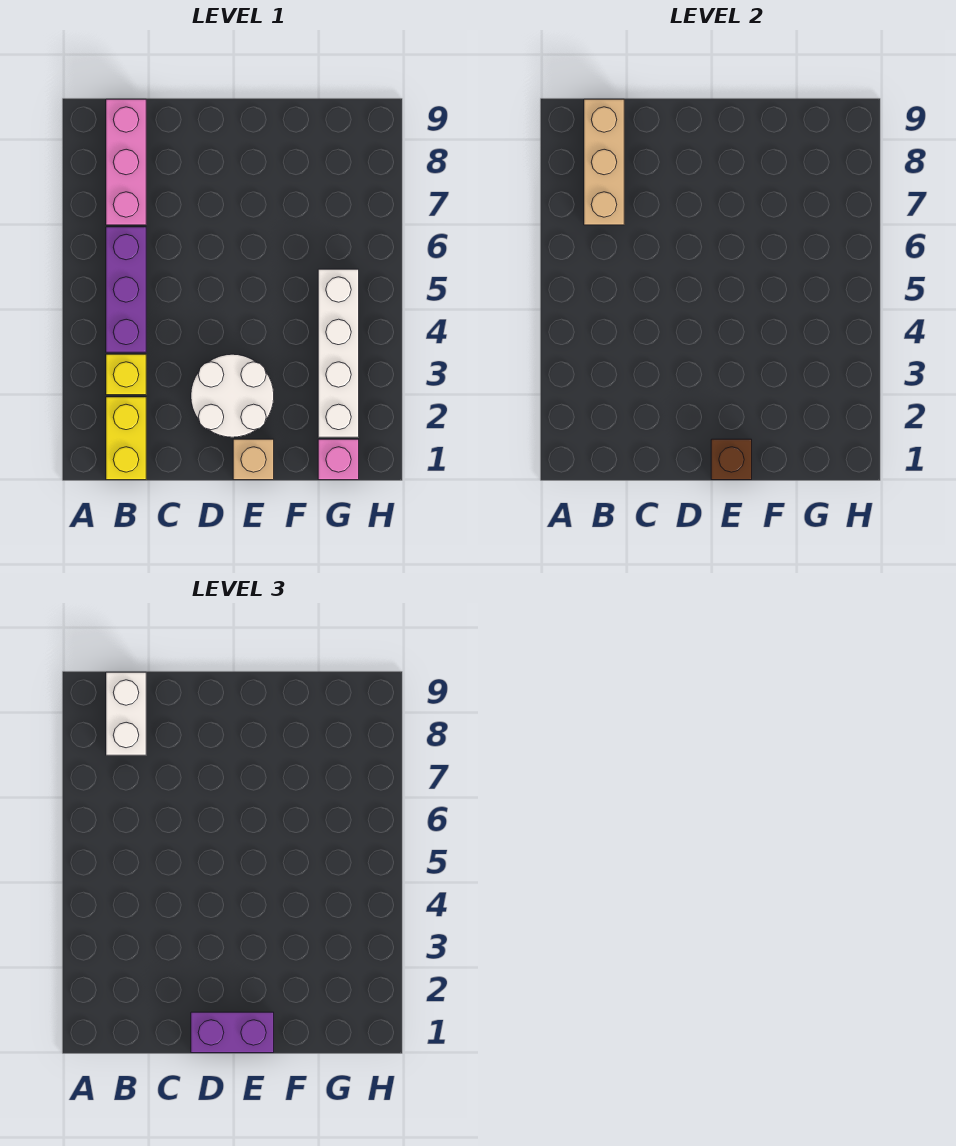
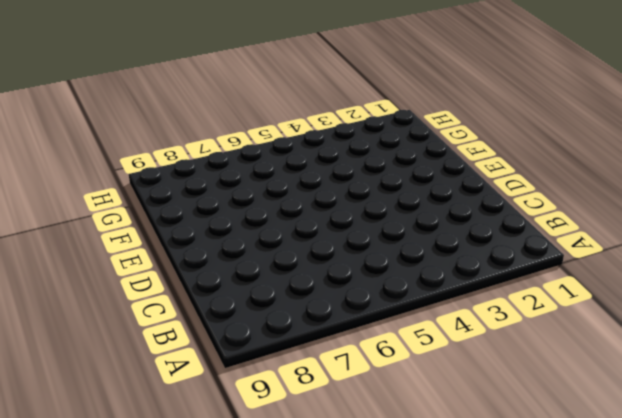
none -> yellow brick B1:B2 level 1
none -> yellow brick B3 level 1
none -> purple brick B4:B6 level 1

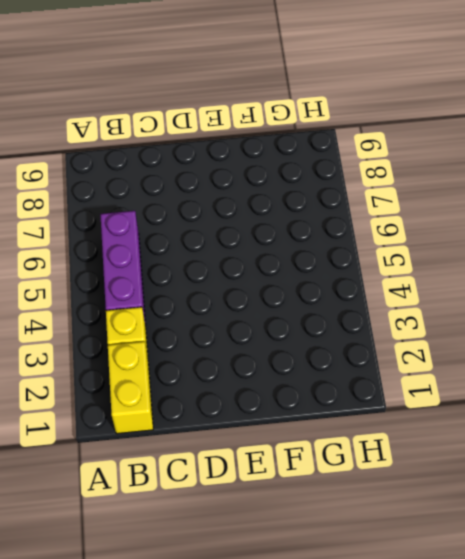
none -> pink brick B7:B9 level 1
none -> white round brick D2:E3 level 1
none -> tan brick E1 level 1

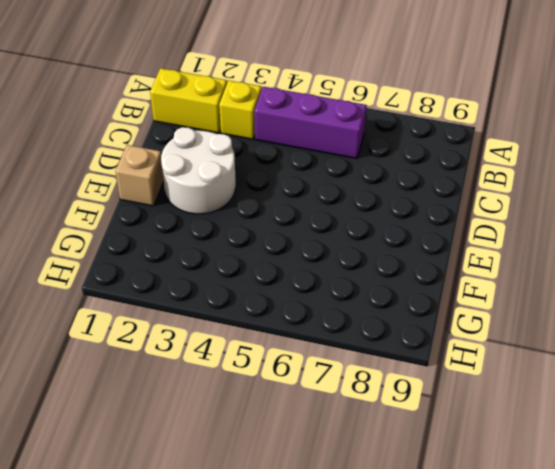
none -> pink brick B7:B9 level 1
none -> pink brick G1 level 1
none -> white brick G2:G5 level 1

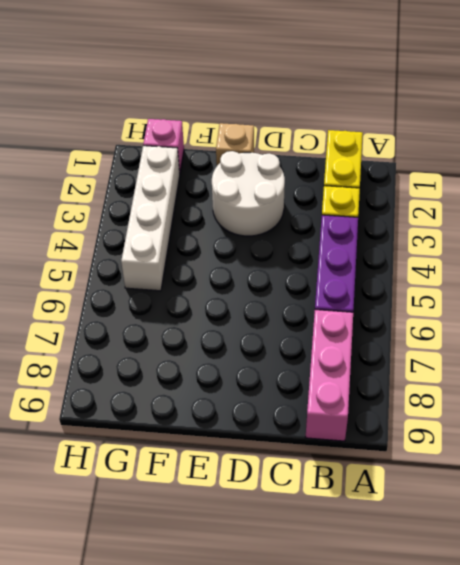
none -> tan brick B7:B9 level 2
none -> brown brick E1 level 2
none -> white brick B8:B9 level 3

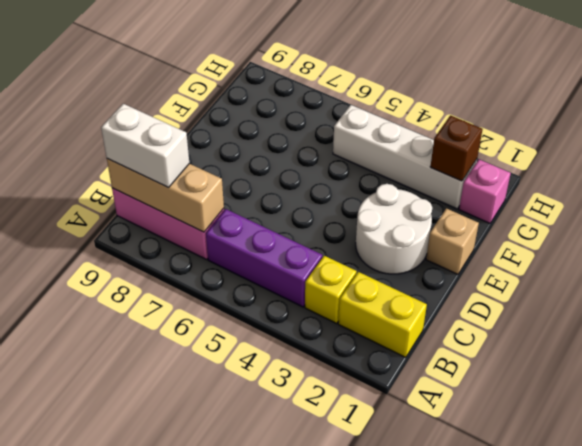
brown brick G2 level 2 -> brown brick E1 level 2
none -> purple brick D1:E1 level 3

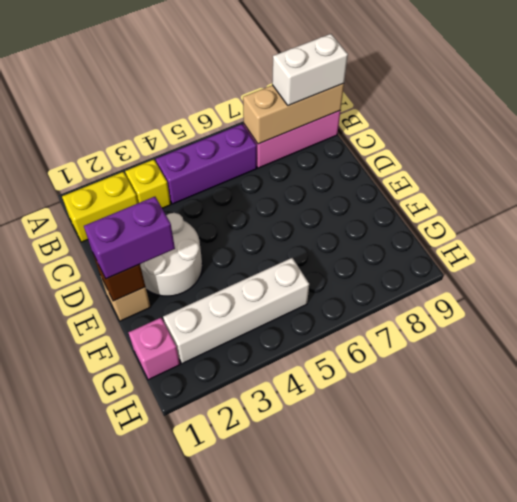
purple brick E1:E2 level 3 -> purple brick D1:E1 level 3

